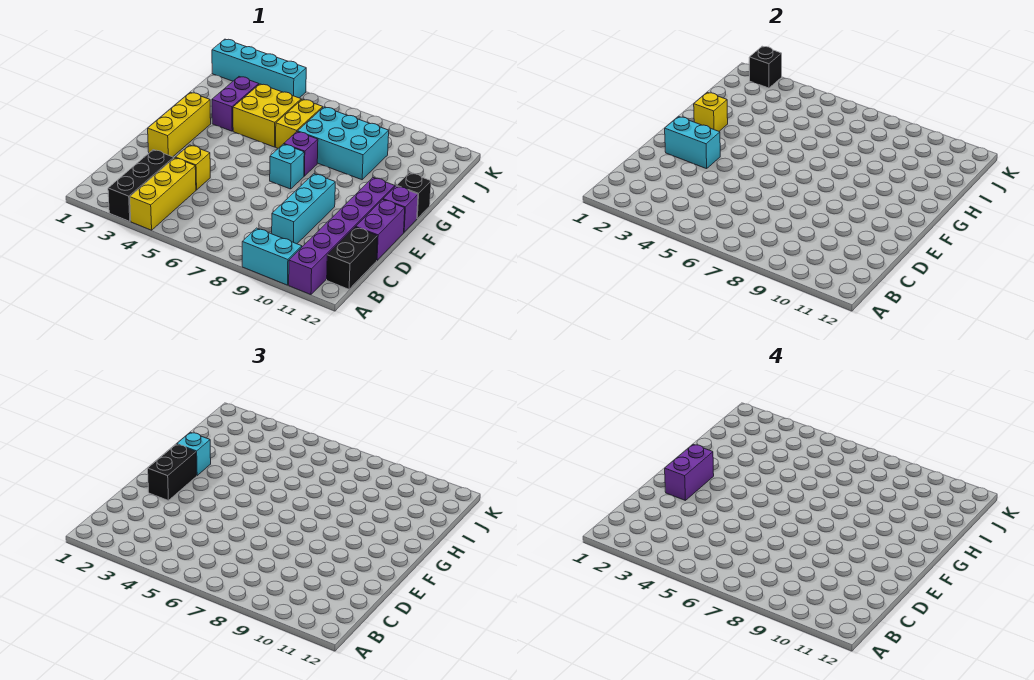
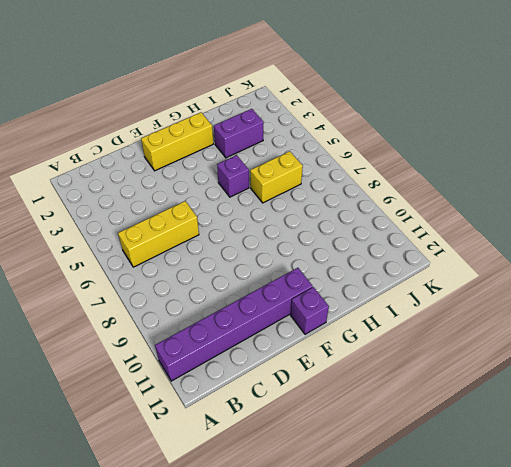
yellow brick B6:D6 level 1 -> yellow brick A4:C4 level 1
purple brick G5 level 1 -> purple brick G7 level 1
none -> black brick A3:C3 level 1
none -> cyan brick A9:A10 level 1
none -> black brick B12:C12 level 1

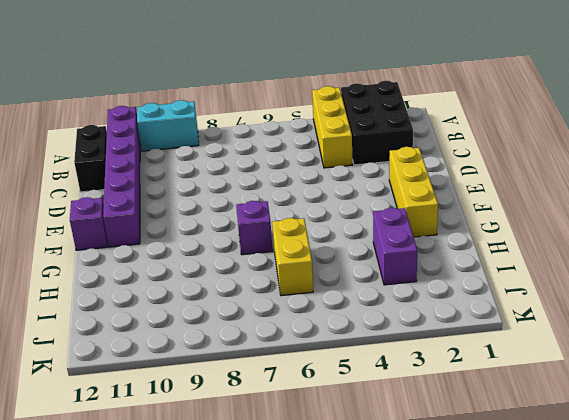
black brick A2:C3 level 1 -> black brick A3:C3 level 1
none -> cyan brick C9:E9 level 1
none -> yellow brick D4 level 1
none -> purple brick D12:E12 level 1

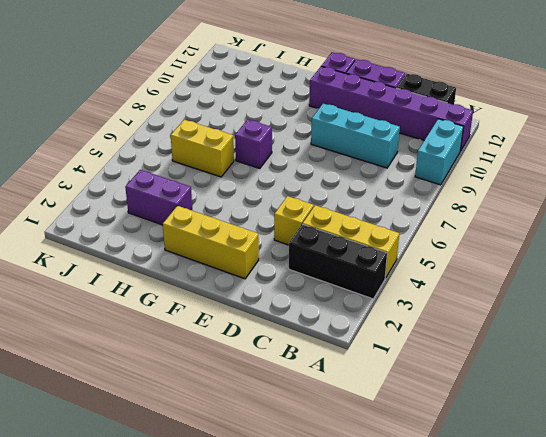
none -> cyan brick F7 level 1
none -> black brick G12 level 1
none -> yellow brick H4:I5 level 1

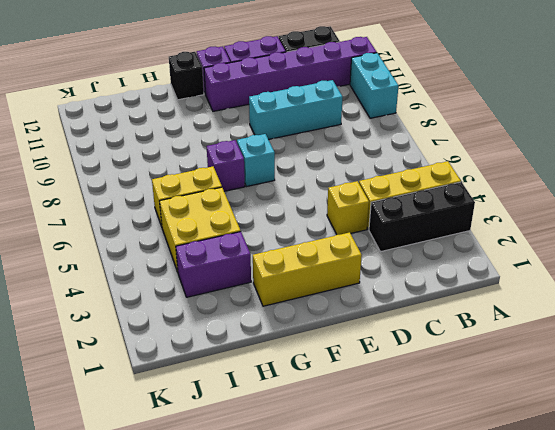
none -> cyan brick H7:I9 level 1
none -> cyan brick K1:K4 level 1
none -> cyan brick E2:E3 level 2

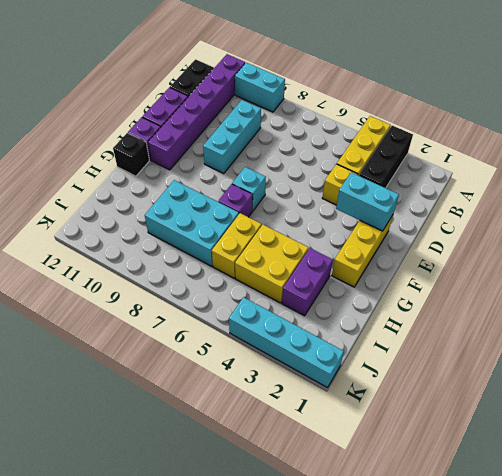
none -> yellow brick G2 level 2
none -> black brick K2 level 2
none -> black brick E2:F2 level 3

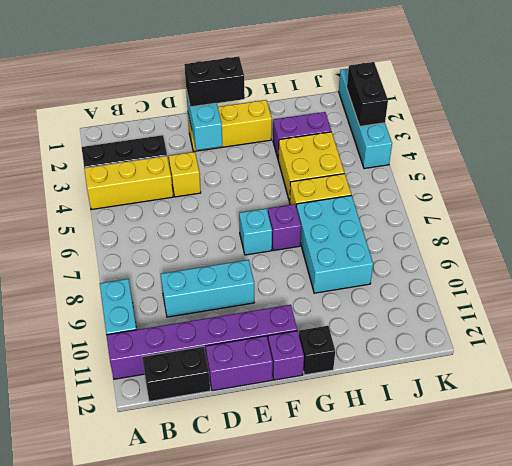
black brick K2:K3 level 2 -> black brick K2 level 2
none -> yellow brick G2 level 2
none -> cyan brick G2 level 3
none -> purple brick E2:F2 level 4

